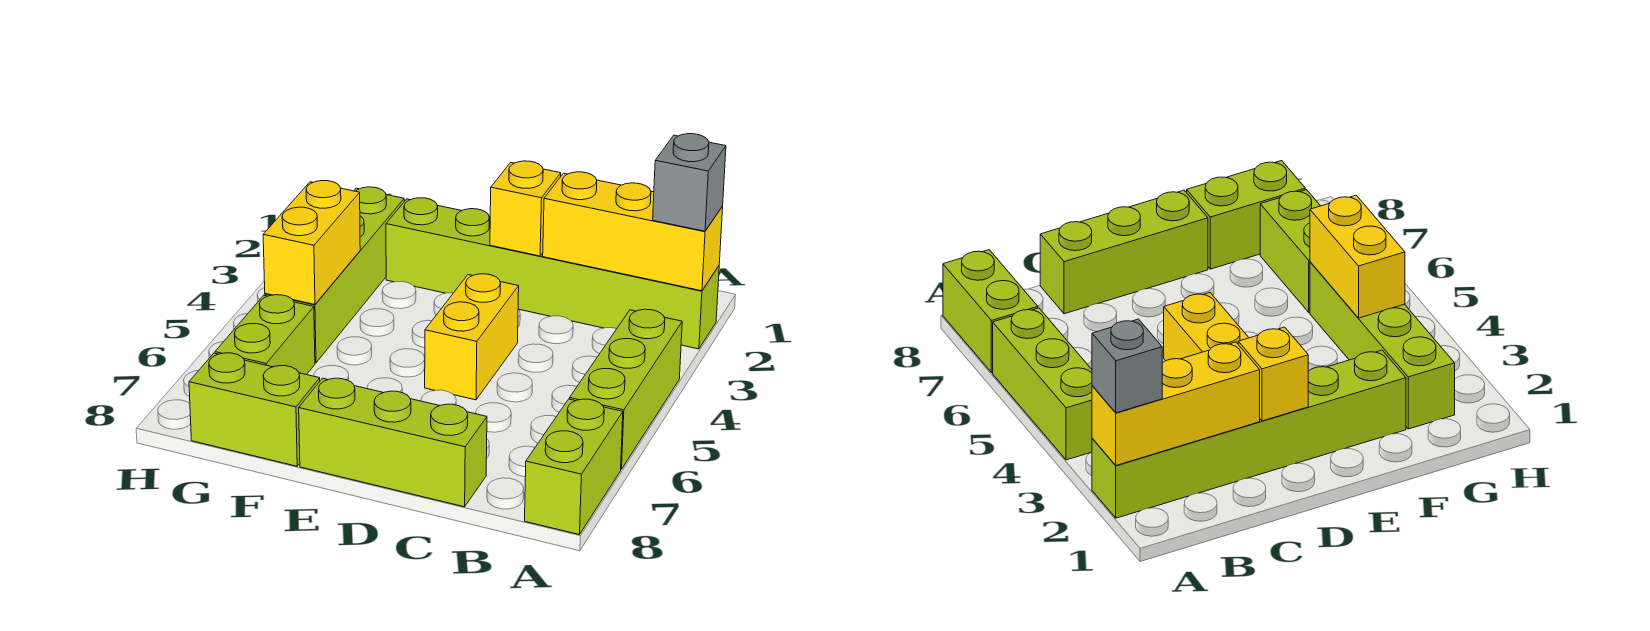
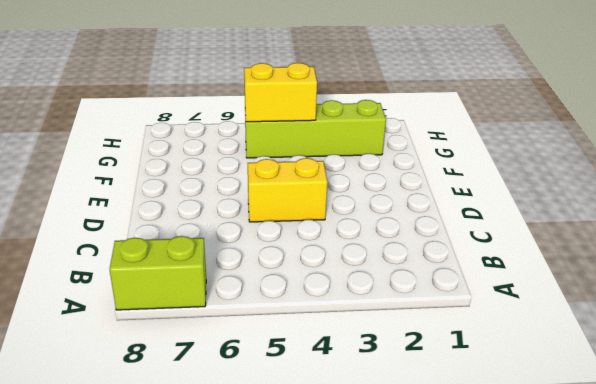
none -> lime brick A2:F2 level 1
none -> lime brick A4:A6 level 1
none -> lime brick C8:E8 level 1

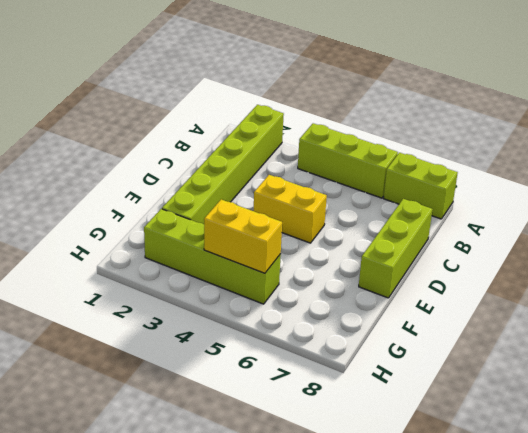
none -> lime brick F8:G8 level 1
none -> lime brick G6:G7 level 1
none -> yellow brick A2:C2 level 2

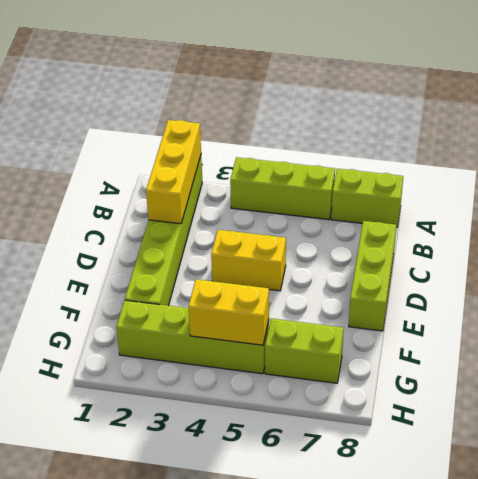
none -> lime brick F8:G8 level 1
none -> yellow brick D2 level 2
none -> grey brick A2 level 3

